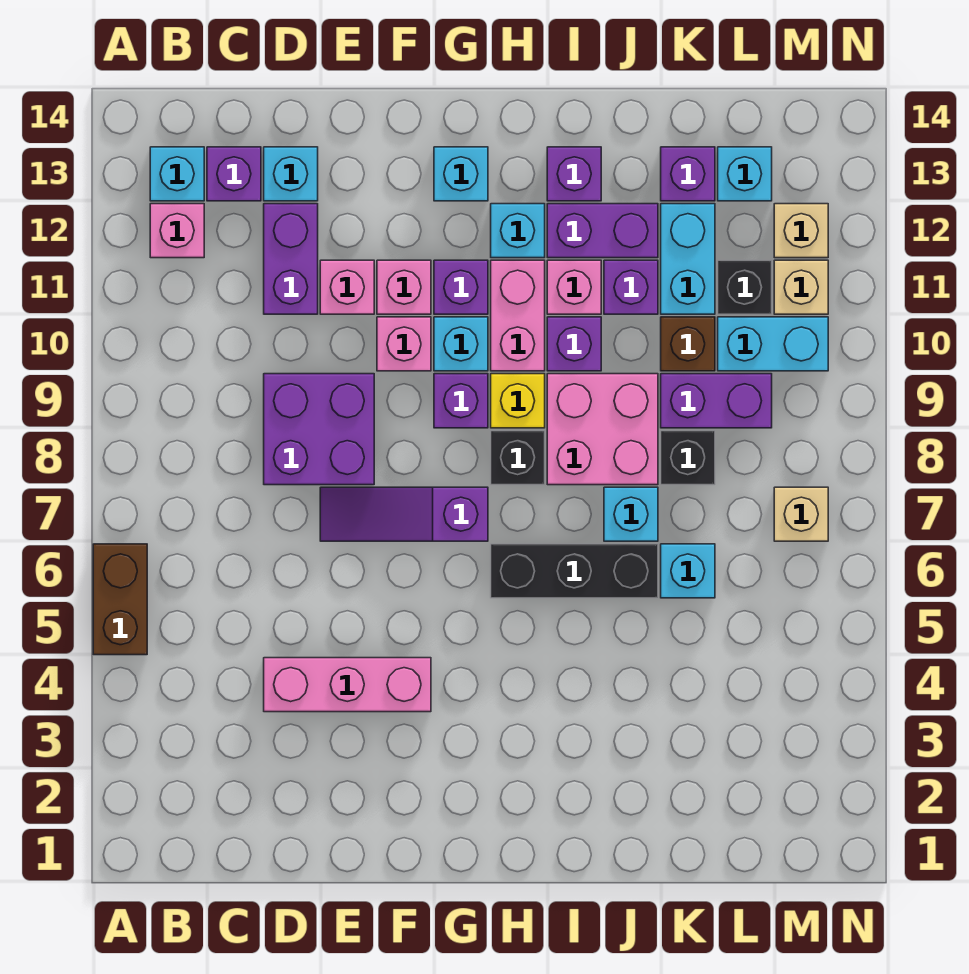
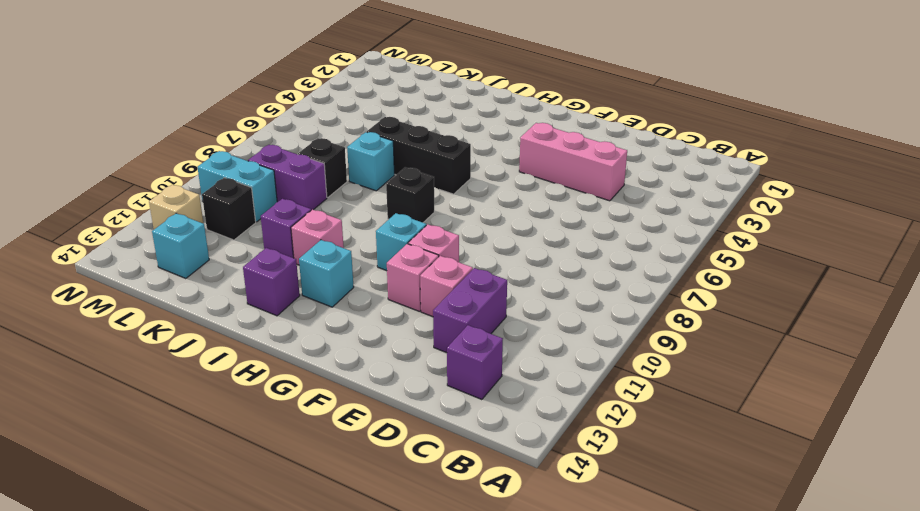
none -> brown brick A5:A6 level 1
none -> pink brick B12 level 1
none -> cyan brick B13 level 1
none -> purple brick D8:E9 level 1

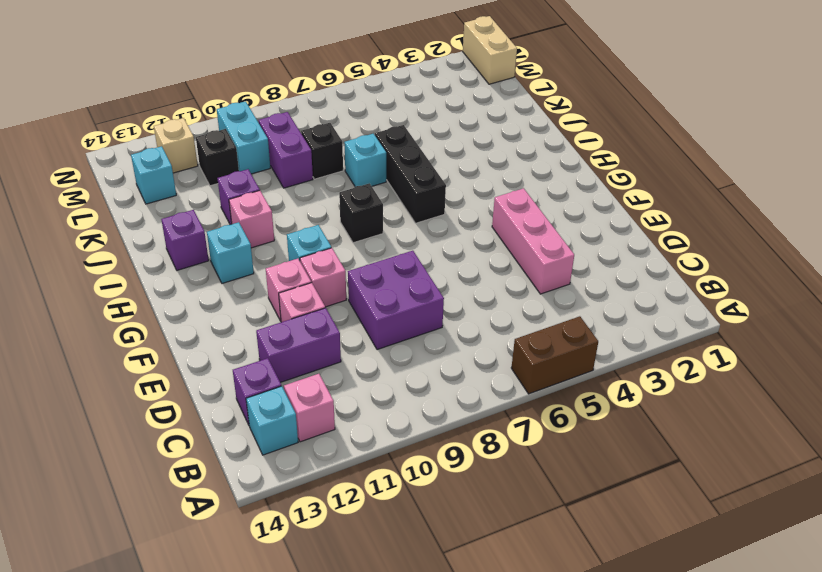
tan brick M1:N1 level 1 -> none
none -> cyan brick D13 level 1
none -> purple slope E7:G7 level 1 top G
none -> purple brick G9 level 1
none -> purple brick G11 level 1

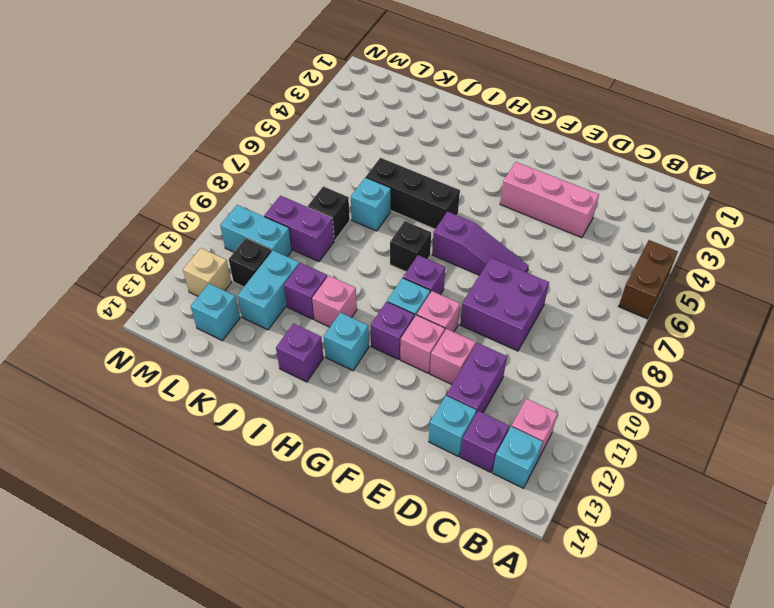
none -> cyan brick G13 level 1
none -> yellow brick H9 level 1
none -> pink brick H10:H11 level 1
none -> pink brick I8:J9 level 1

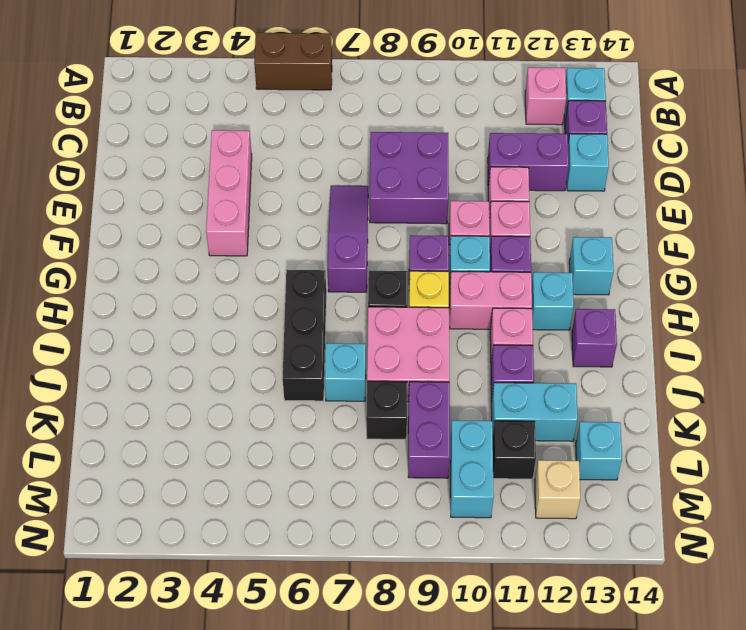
none -> purple brick I10 level 1
none -> purple brick I12:J12 level 1
none -> cyan brick K6 level 1
none -> brown brick K10 level 1

